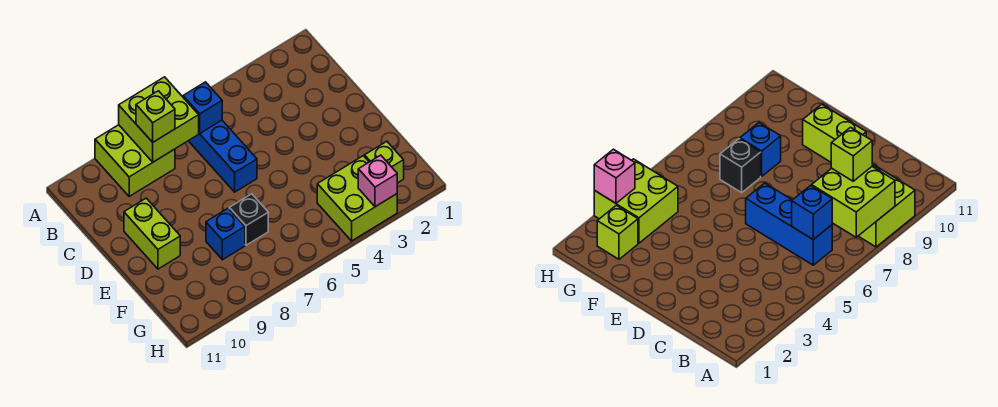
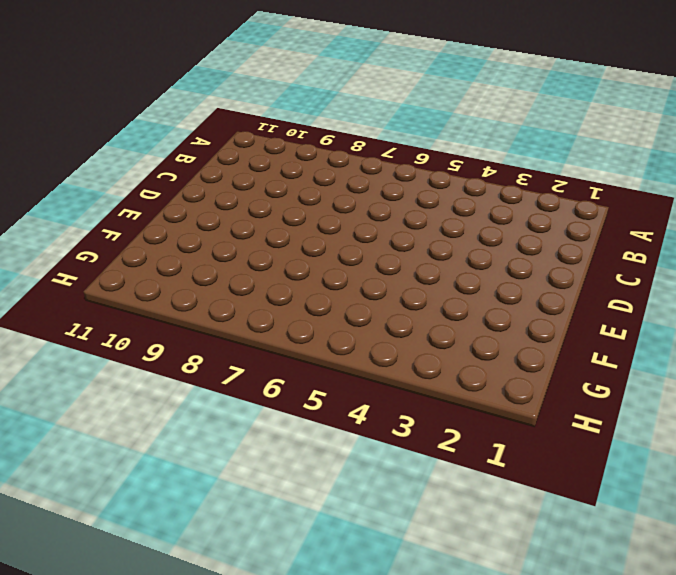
none -> lime brick A8:B9 level 1
none -> blue brick B6:D6 level 1

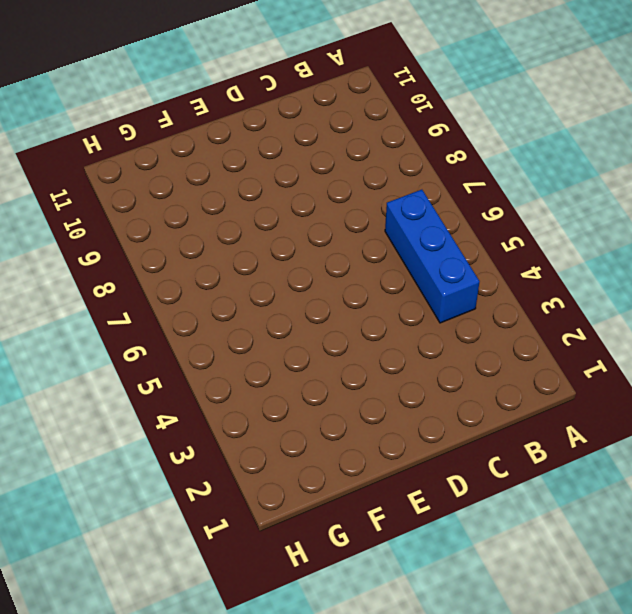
blue brick B4:B6 level 1 -> blue brick B6:D6 level 1
none -> lime brick A8:B9 level 1
none -> lime brick D10:E10 level 1

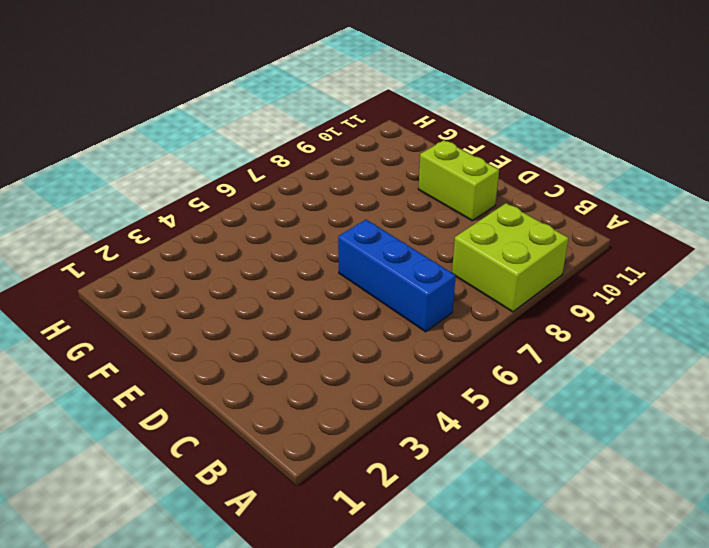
none -> black brick F7 level 1
none -> blue brick F8 level 1

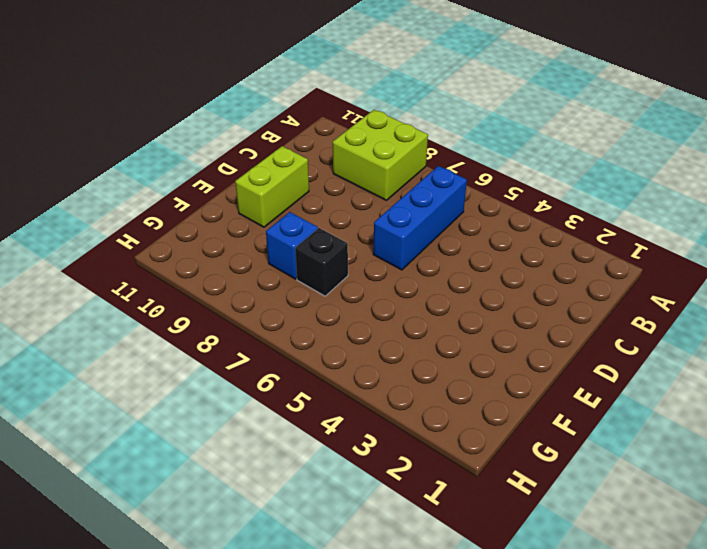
none -> lime brick G2 level 1
none -> lime brick G3:H4 level 1

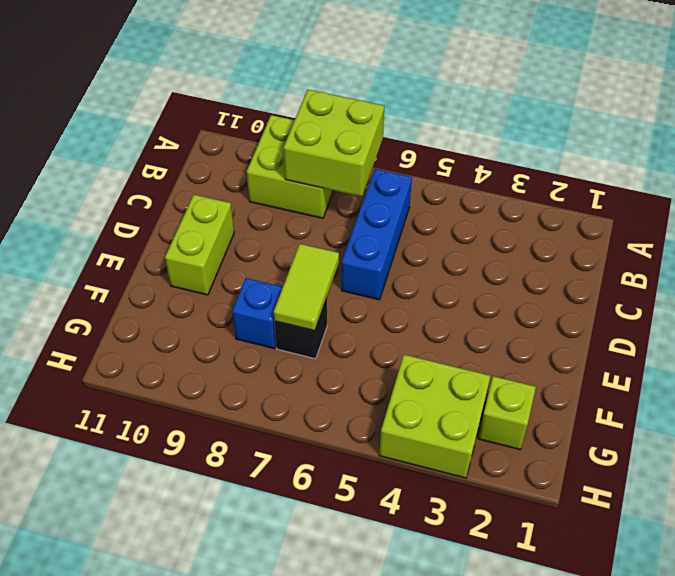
lime tile E7:F7 level 2 -> none
none -> blue brick B6 level 2
none -> pink brick H3 level 2

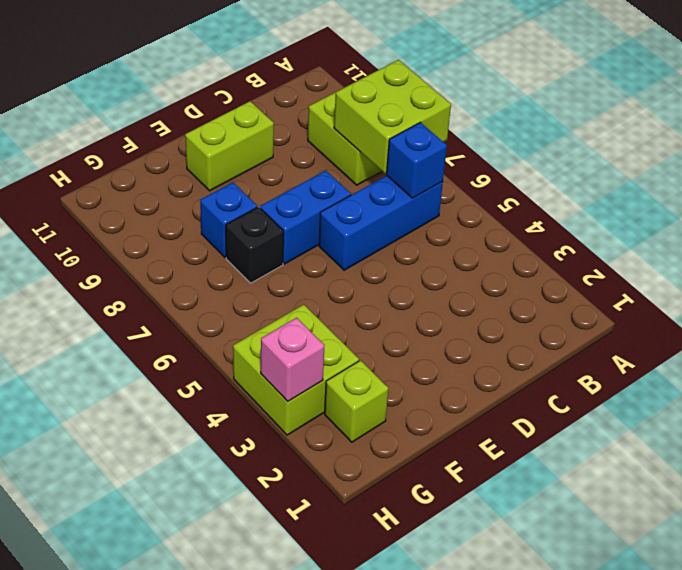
blue brick D7:E7 level 1 -> none
none -> lime brick B8 level 3

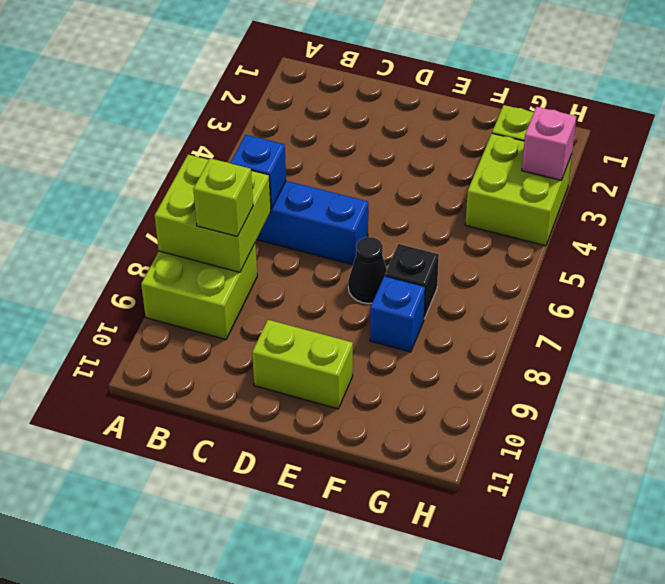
black cone E7 level 1 -> none

